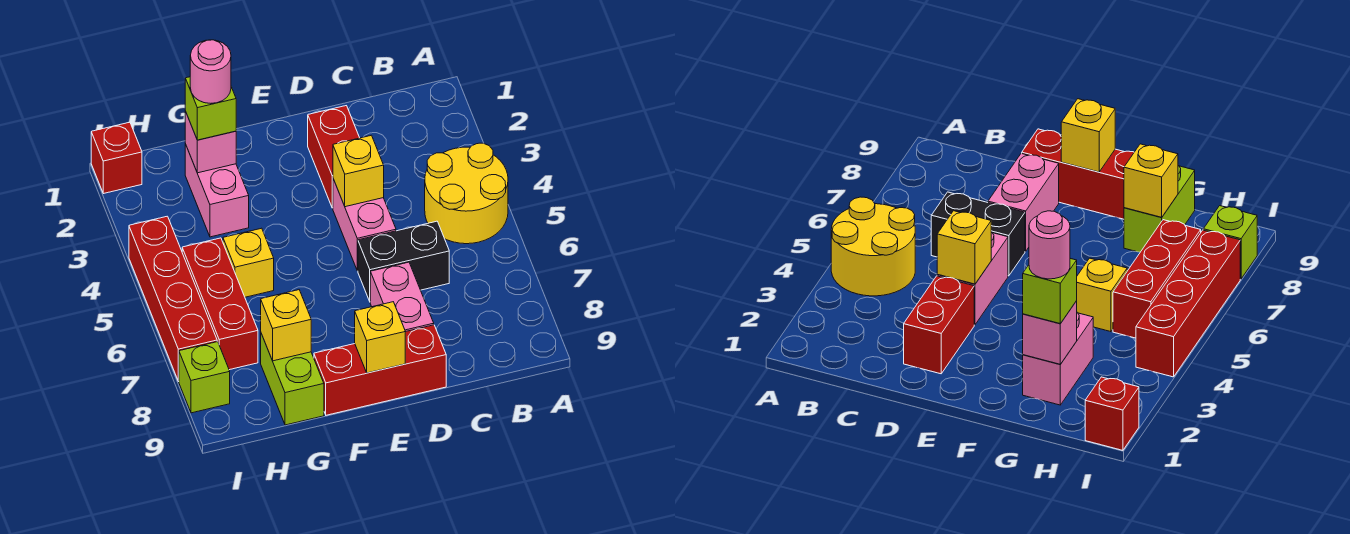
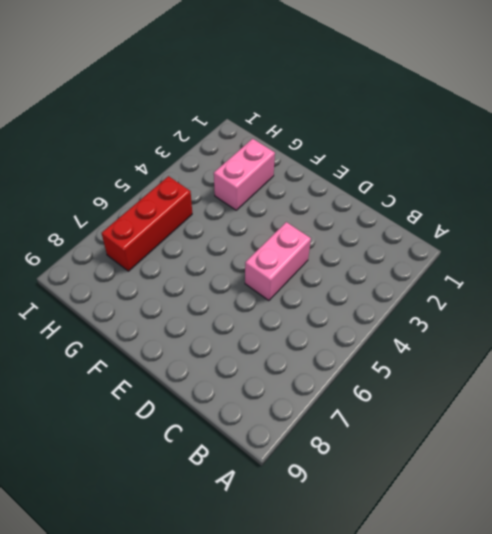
none -> yellow round brick A4:B5 level 1
none -> black brick C6:D6 level 1
none -> red brick D2:D3 level 1

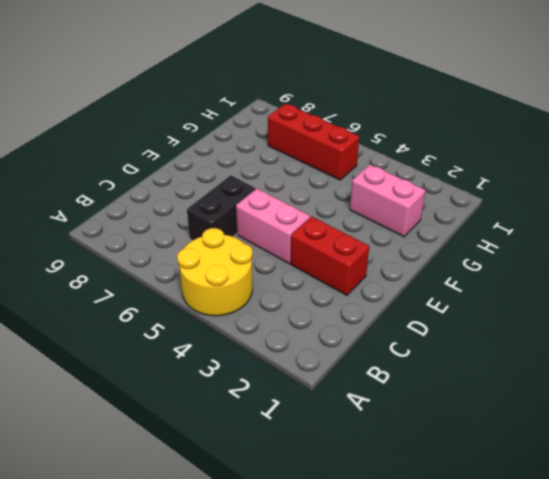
none -> pink brick D7:D8 level 1
none -> red brick D9:F9 level 1
none -> yellow brick G5 level 1

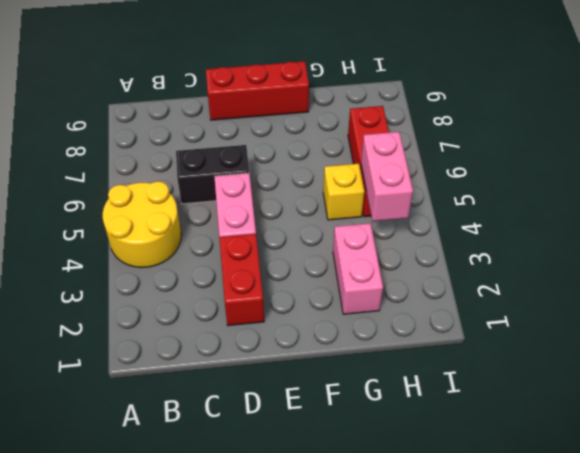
pink brick H4:H5 level 2 -> pink brick D7:D8 level 1
none -> lime brick G8:G9 level 1
none -> red brick I1 level 1
none -> red brick I4:I7 level 1

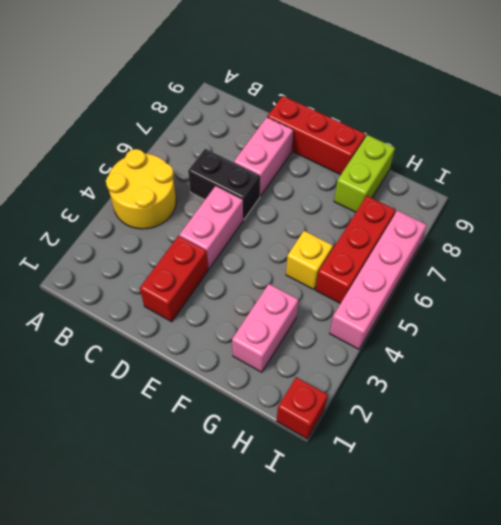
pink brick I4:I7 level 1 -> red brick I4:I7 level 1
none -> lime brick I8 level 1
none -> yellow brick D4 level 2
none -> yellow brick E9 level 2

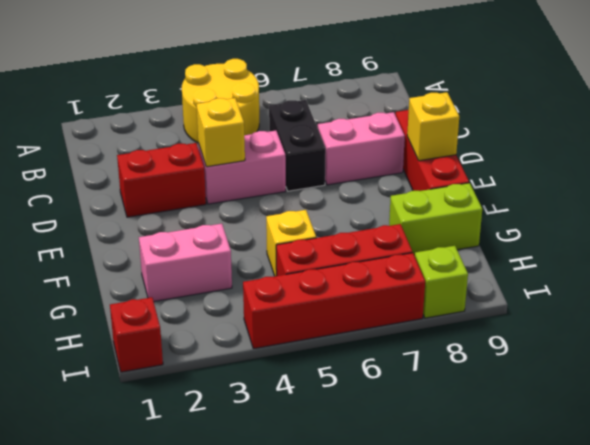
none -> pink brick G2 level 2
none -> yellow brick G8 level 2
none -> lime brick G2 level 3

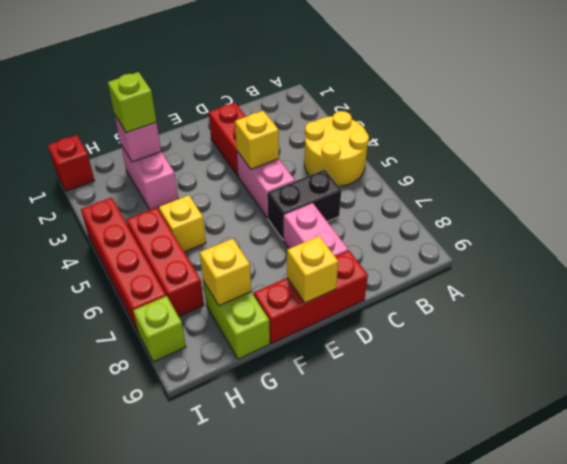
none -> pink round brick G2 level 4

